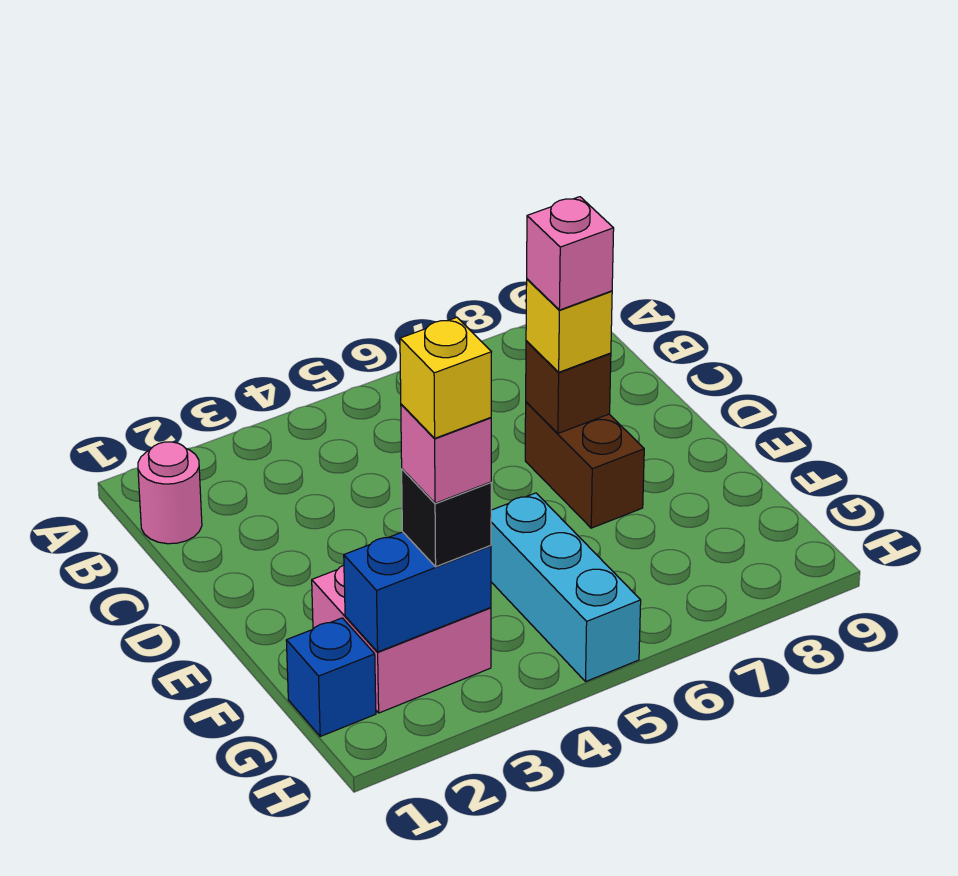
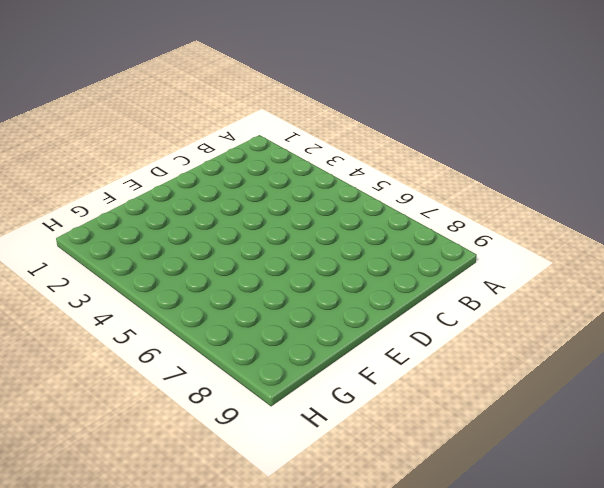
none -> pink round brick B1 level 1
none -> brown brick D7:E7 level 1
none -> pink brick F2:G3 level 1

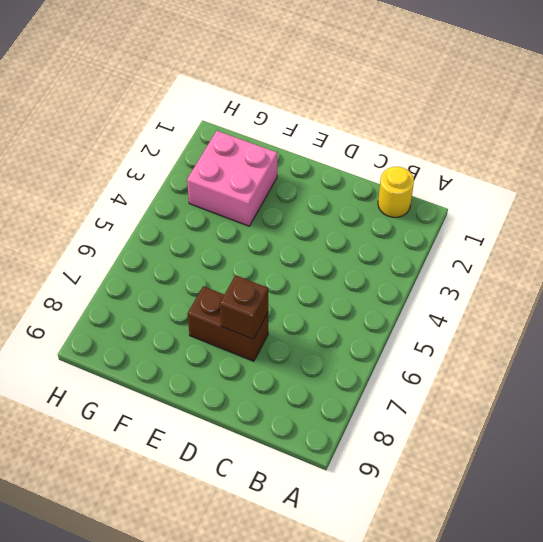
yellow round brick B1 level 1 -> pink round brick B1 level 1
none -> cyan brick F5:H5 level 1
none -> blue brick G1 level 1
none -> blue brick G2:G3 level 2

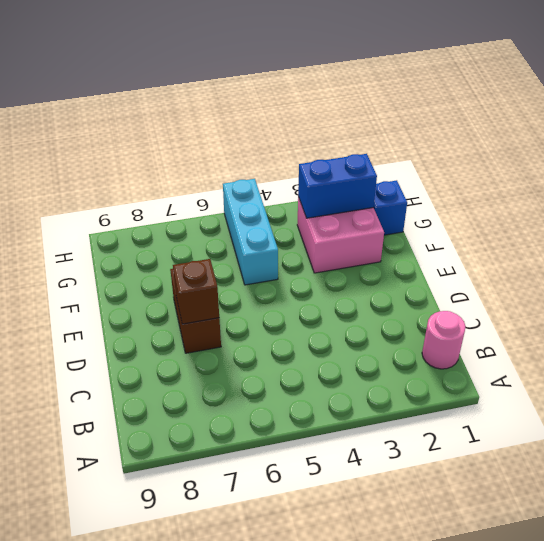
none -> yellow brick D7 level 3
none -> black brick G3 level 3
none -> pink brick D7 level 4

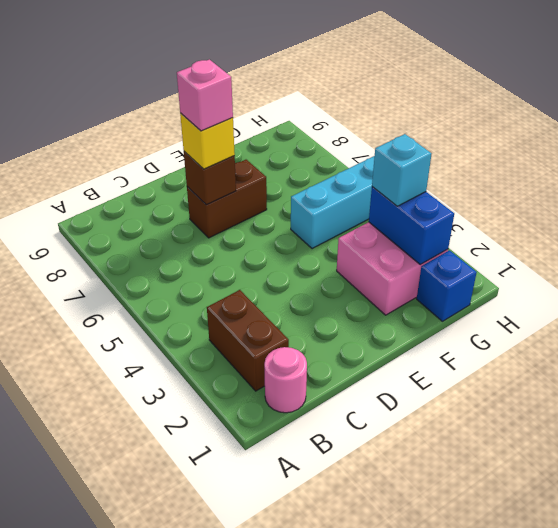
brown brick B2:B3 level 1 -> none
cyan brick G3 level 3 -> black brick G3 level 3
none -> pink brick G3 level 4
none -> yellow brick G3 level 5

